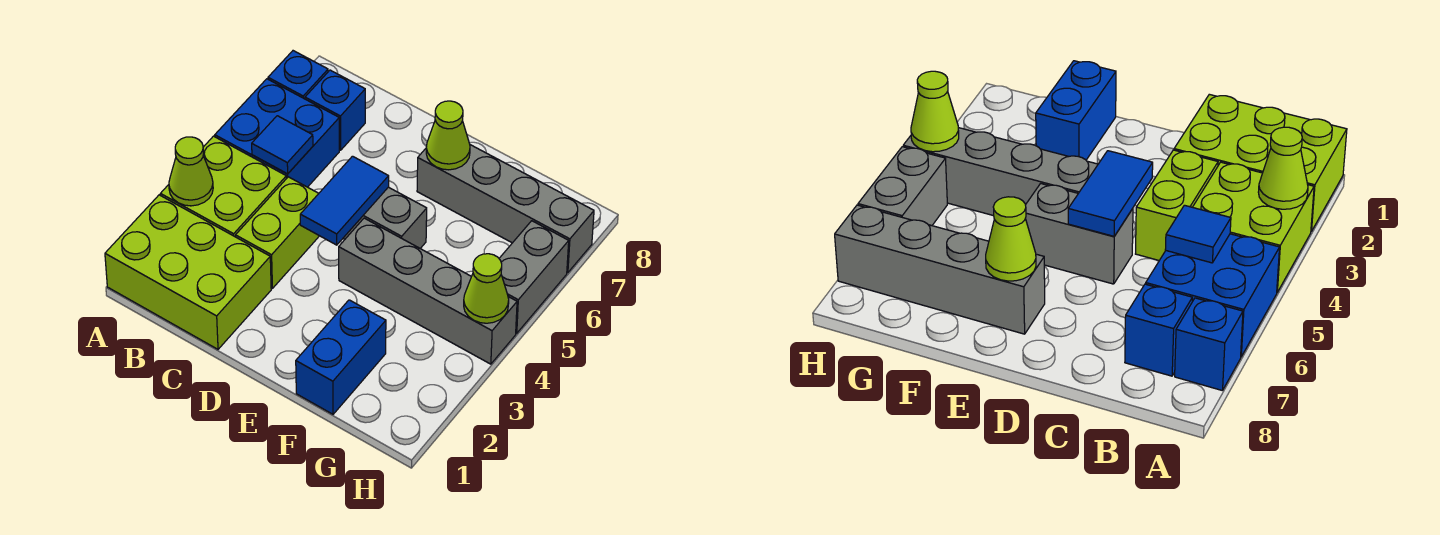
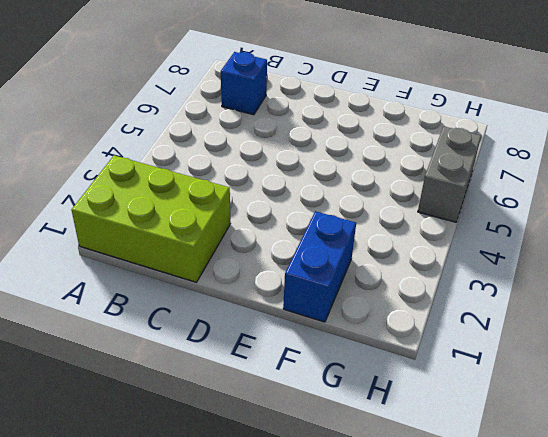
none -> lime brick A3:B4 level 1
none -> blue brick A5:B6 level 1
none -> blue brick A7 level 1

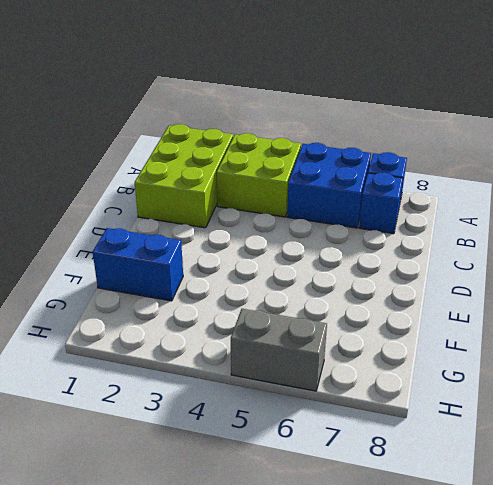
none -> lime brick C3:C4 level 1
none -> grey brick D5:E5 level 1
none -> grey brick E4:H4 level 1

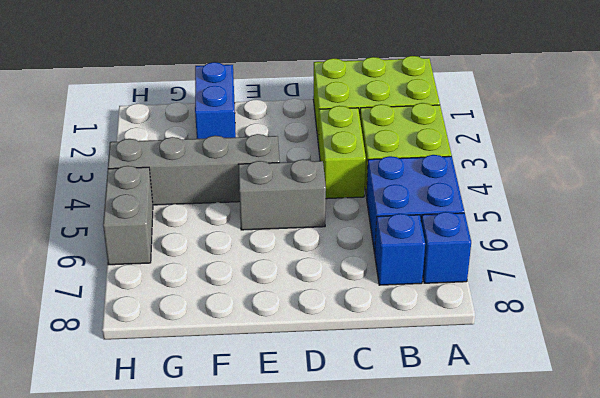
none -> grey brick E7:H7 level 1
none -> lime cone A3 level 2
none -> blue tile B5 level 2

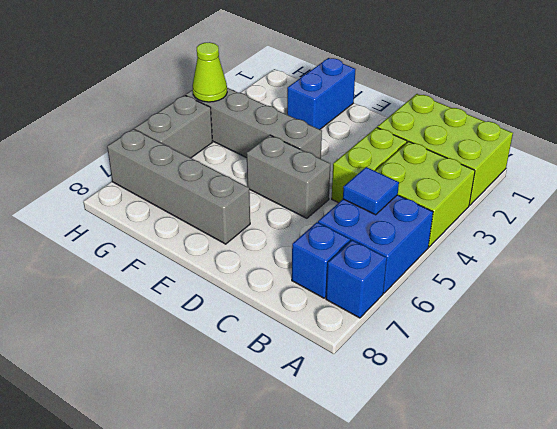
none -> lime cone A3 level 2
none -> blue tile D4:D5 level 2
none -> lime cone E7 level 2

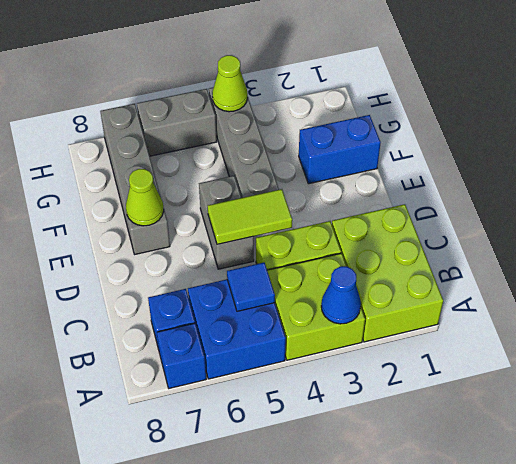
blue cone A3 level 2 -> lime cone A3 level 2
lime tile D4:D5 level 2 -> blue tile D4:D5 level 2

